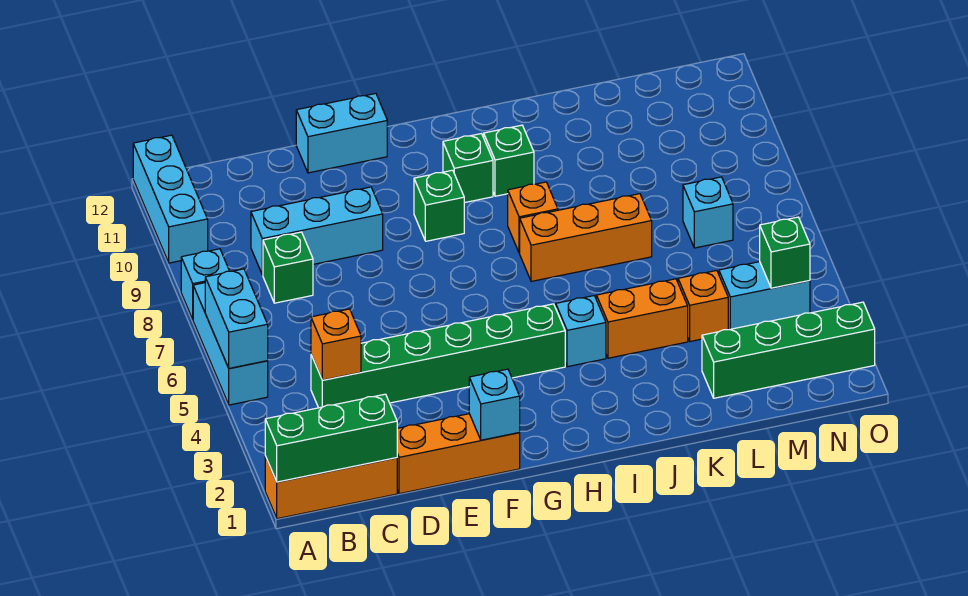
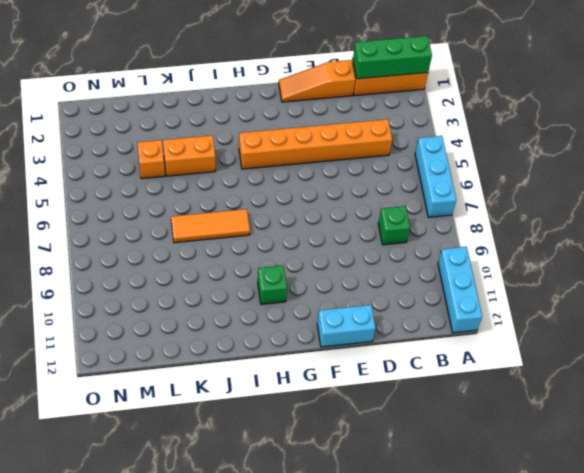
orange brick C4:H4 level 1 -> green brick C4:H4 level 1
orange slope D1:F1 level 1 top D -> orange brick D1:F1 level 1
orange tile I7:K7 level 1 -> orange brick I7:K7 level 1
none -> cyan brick A8 level 1
none -> cyan brick C9:E9 level 1
none -> green brick G9 level 1

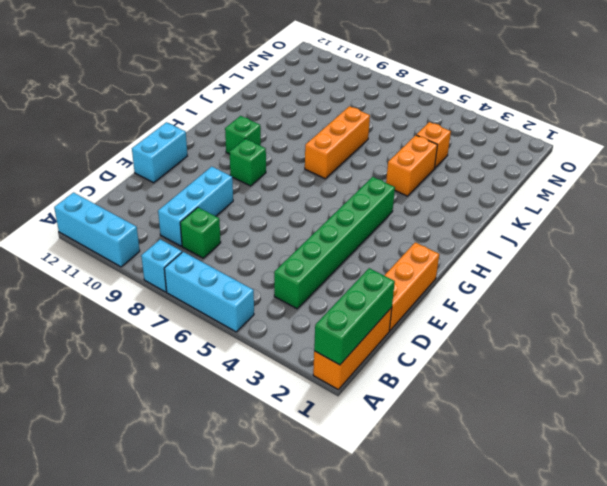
none -> cyan brick I4 level 1
none -> orange brick I8 level 1
none -> green brick I10 level 1

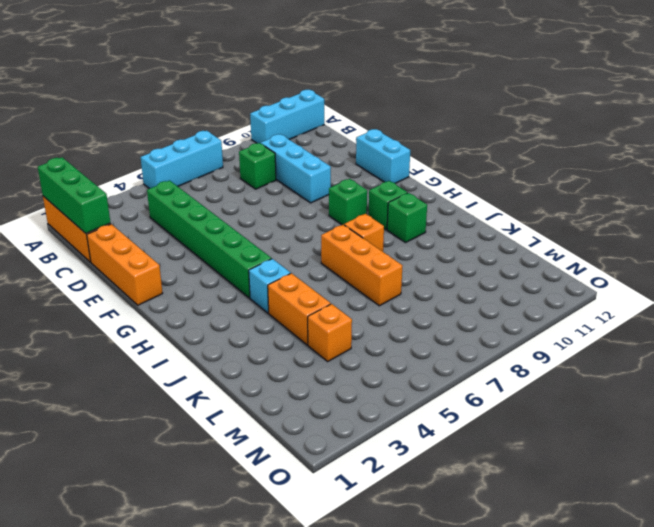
none -> cyan brick A8 level 1
none -> green brick L2:O2 level 1
none -> cyan brick M4:N4 level 1

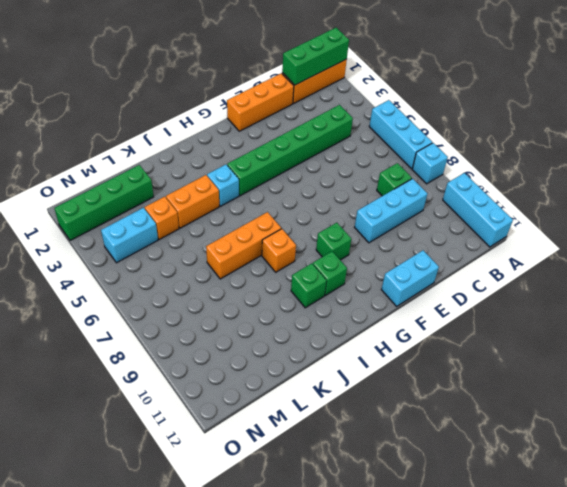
none -> cyan brick M7 level 1
none -> cyan brick A5:A6 level 2
none -> orange brick C4 level 2

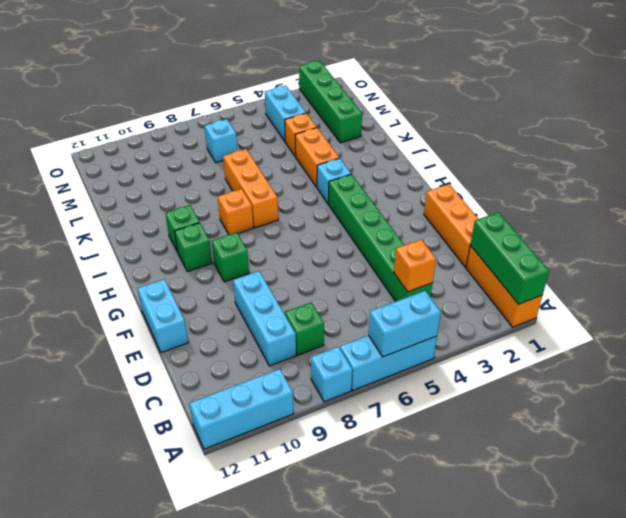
none -> cyan brick F1 level 2
none -> green brick N4 level 2

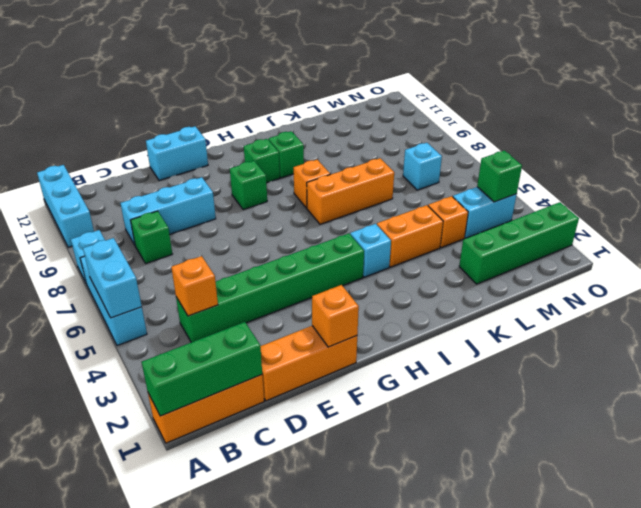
orange brick F1 level 2 -> cyan brick F1 level 2

